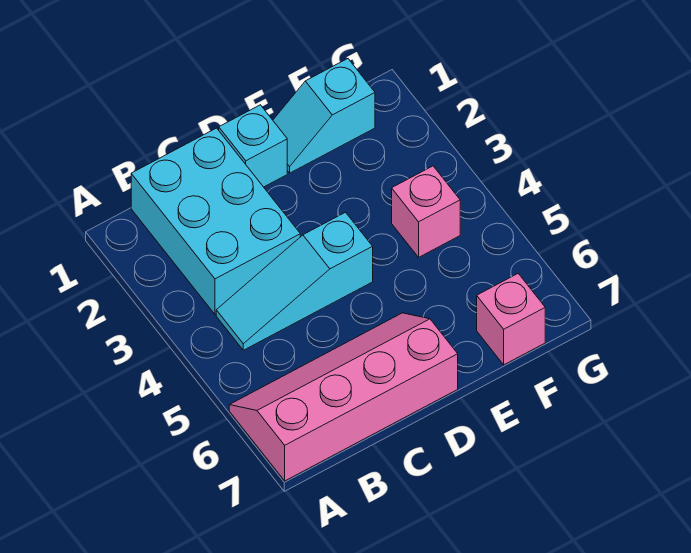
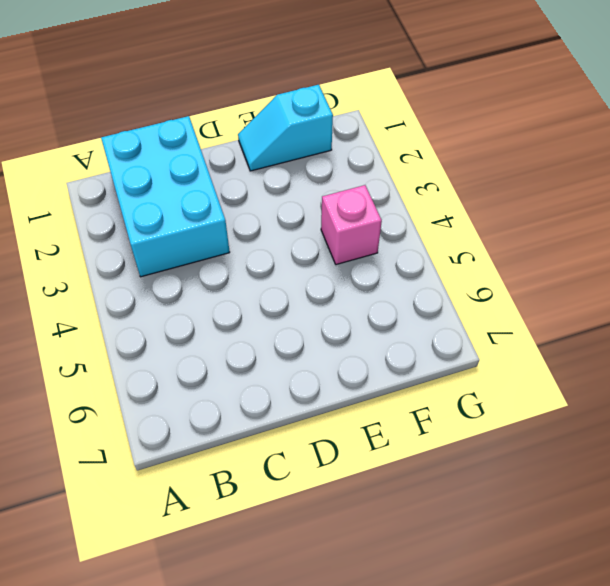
none -> pink slope A6:D7 level 1 top 7
none -> cyan slope B4:D4 level 1 top D

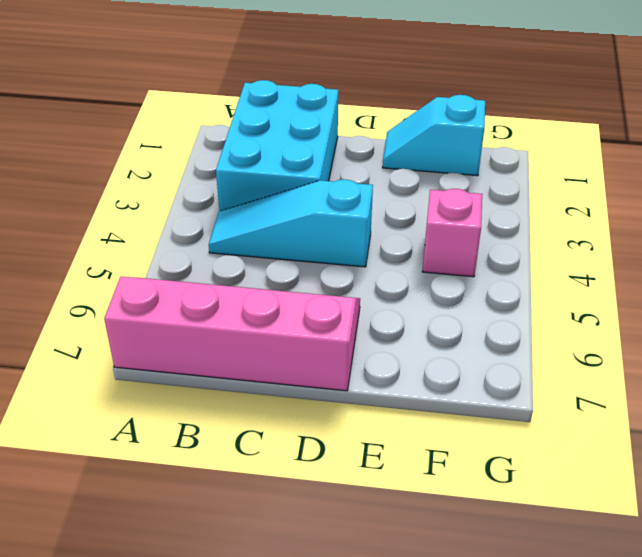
none -> cyan brick D1 level 1
none -> pink brick F7 level 1

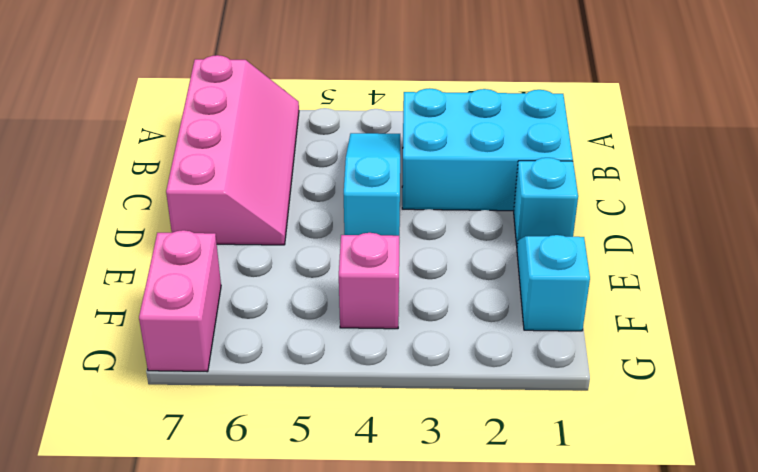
pink brick F7:G7 level 1 -> pink brick F7 level 1

